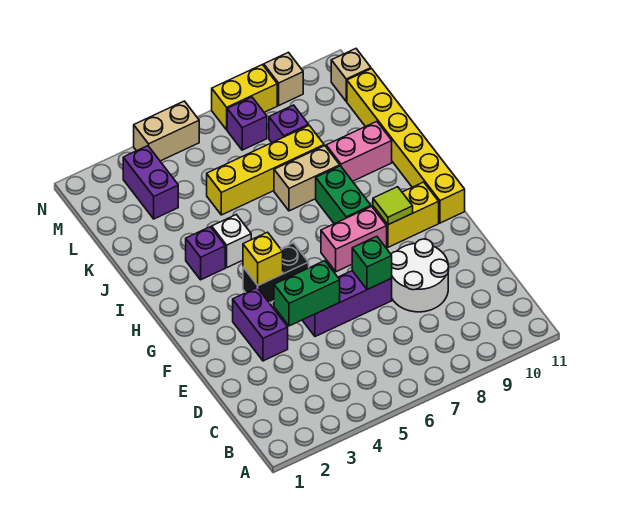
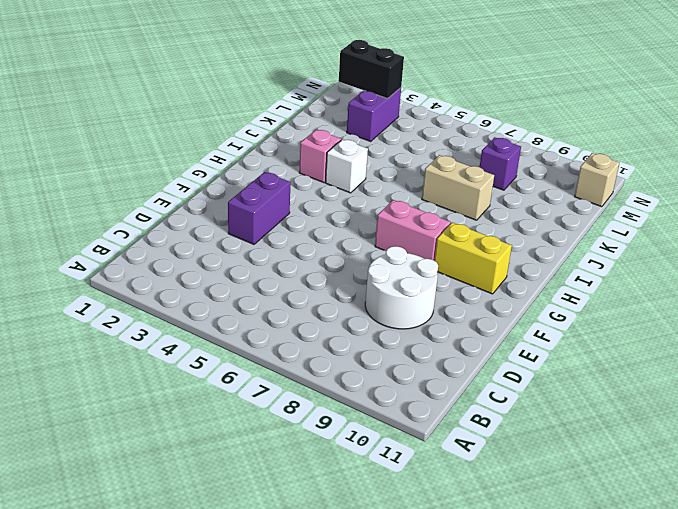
pink brick I3 level 1 -> purple brick I3 level 1
black brick M2:M3 level 2 -> black brick G4:G5 level 1
none -> purple brick E5:E7 level 1
none -> yellow brick G11:L11 level 1
none -> green brick H8:I8 level 1

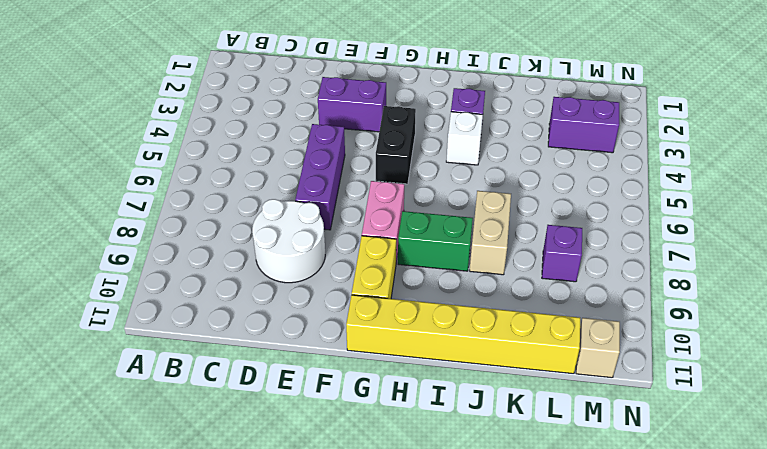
none -> pink brick J9:J10 level 1
none -> yellow brick K5:K8 level 1
none -> purple brick M7 level 1

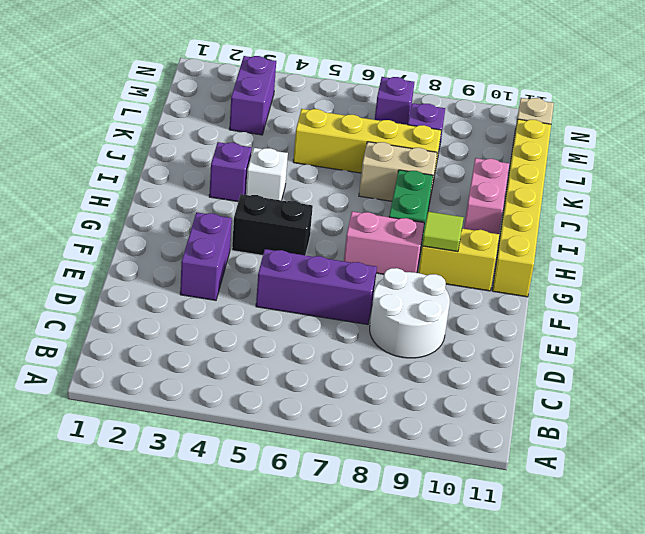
pink brick I10:J10 level 1 -> pink brick J9:J10 level 1
none -> tan brick N4:N5 level 1
none -> yellow brick N7:N8 level 1
none -> tan brick N9 level 1

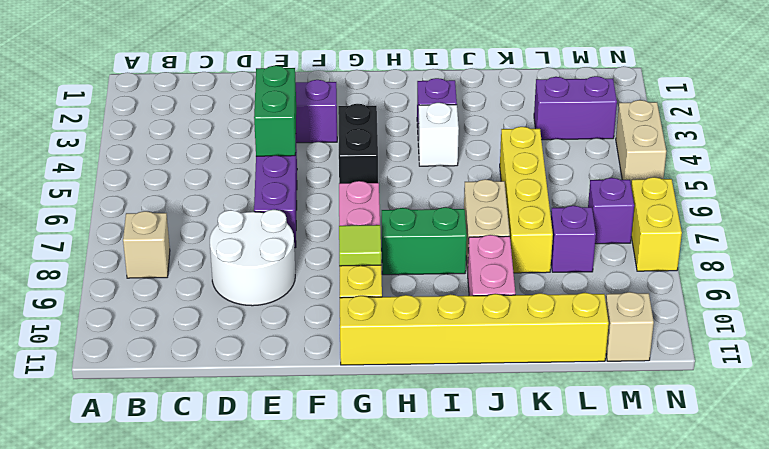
tan brick B8 level 1 -> tan brick N9 level 1
none -> green brick E7 level 2
none -> yellow brick G4 level 2

